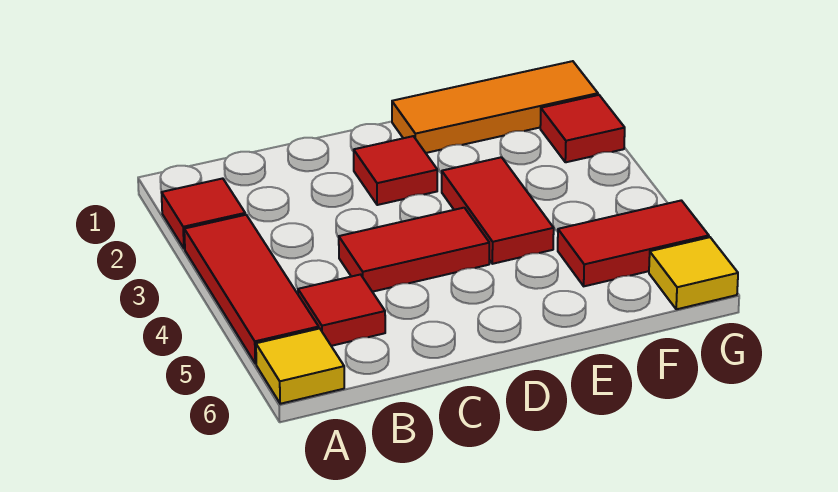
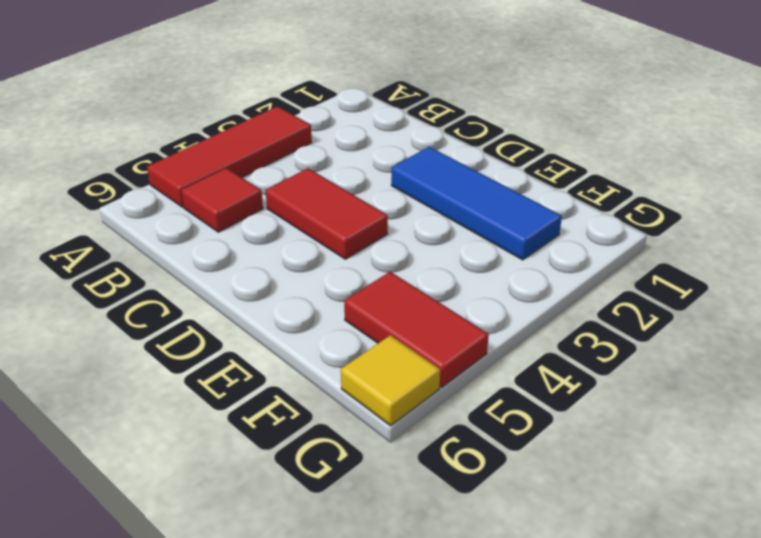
blue tile D2:F2 level 1 -> red tile D2 level 1
none -> red tile A2 level 1
none -> yellow tile A6 level 1

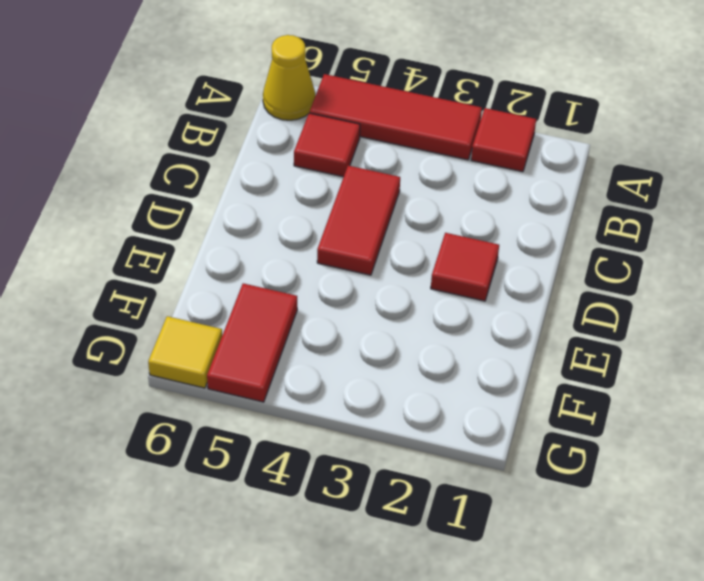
yellow cone A6 level 1 -> yellow tile A6 level 1
none -> orange tile E1:G1 level 1
none -> red tile E3:E4 level 1

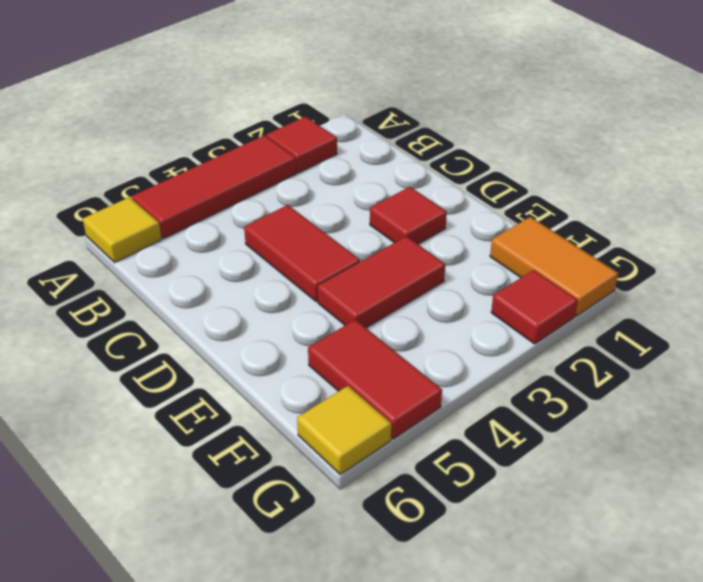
orange tile F1:G1 level 1 -> orange tile E1:G1 level 1
none -> red tile B5 level 1

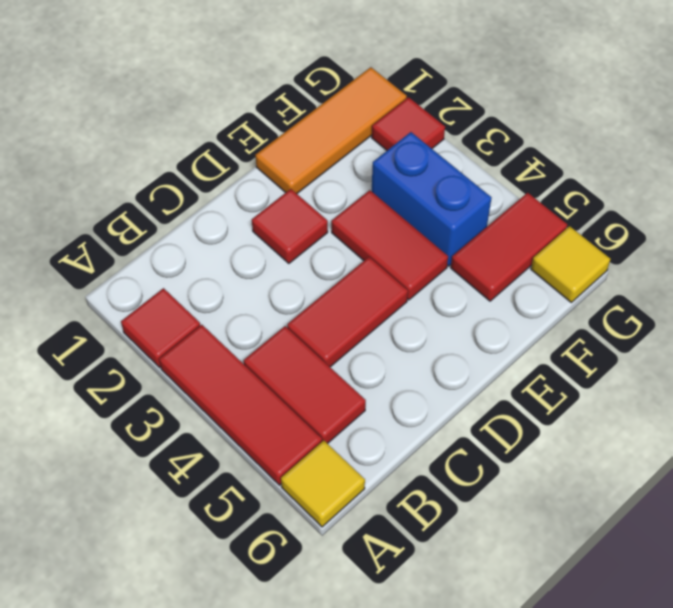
red tile B4:B5 level 1 -> red tile B5 level 1
blue brick F3:F4 level 1 -> none

